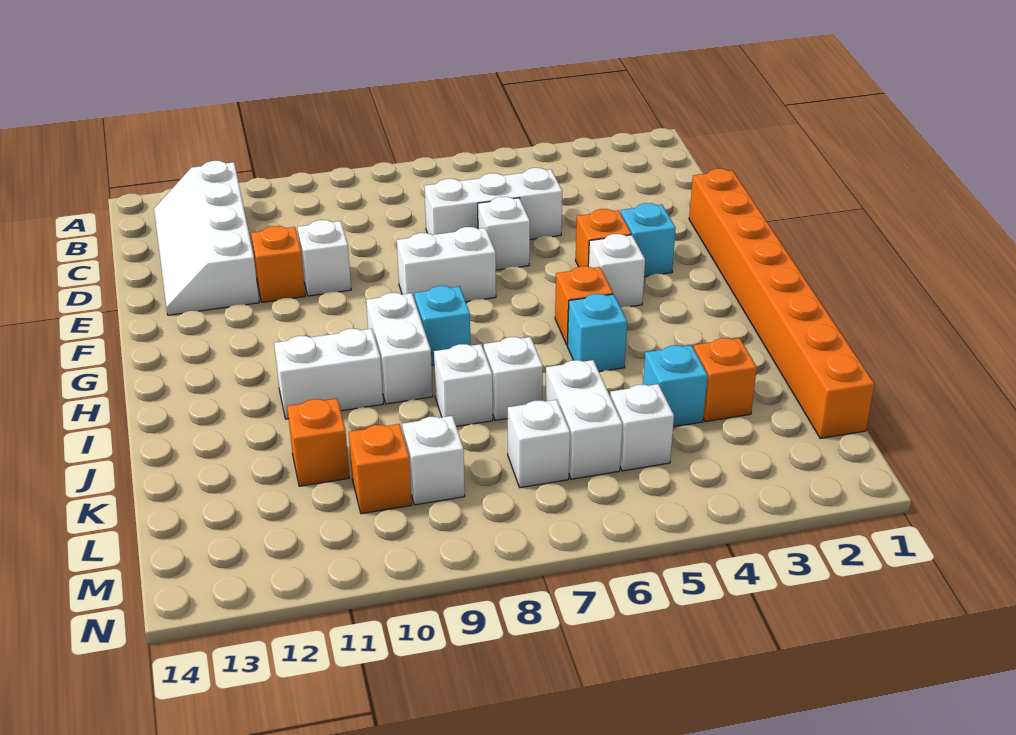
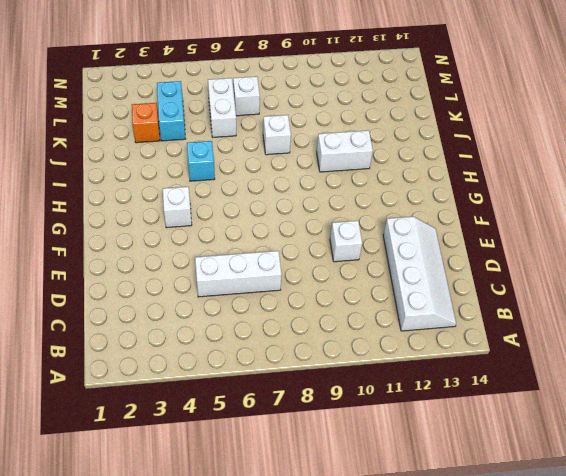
cyan brick K4:L4 level 1 -> cyan brick K4 level 1
none -> orange brick E1:L1 level 1
none -> white brick E6 level 1
none -> orange brick E11 level 1

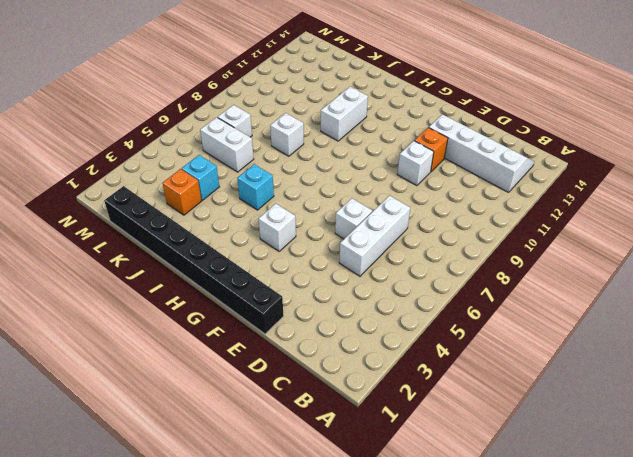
black brick E1:L1 level 1 -> orange brick E1:L1 level 1
none -> cyan brick F3 level 1
none -> orange brick F4 level 1
none -> white brick F7:F8 level 1

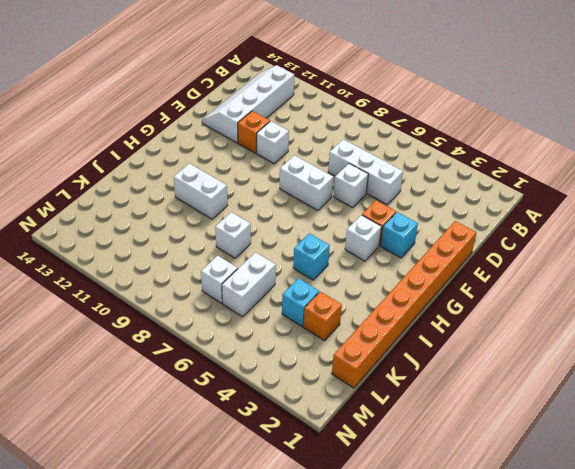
none -> orange brick H5 level 1
none -> cyan brick H8 level 1
none -> white brick H9:I9 level 1

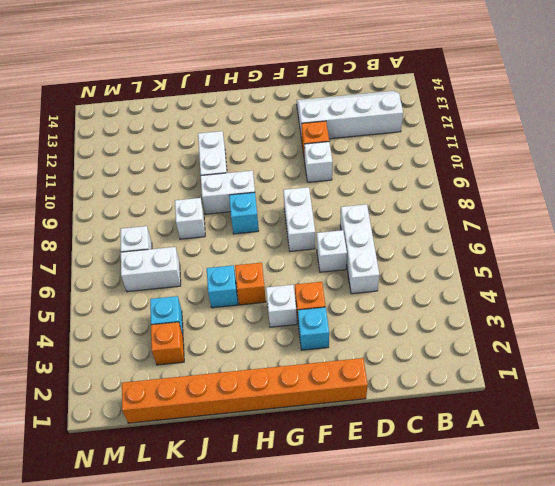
none -> white brick J7 level 1
none -> orange brick K11 level 1
none -> white brick L5 level 1

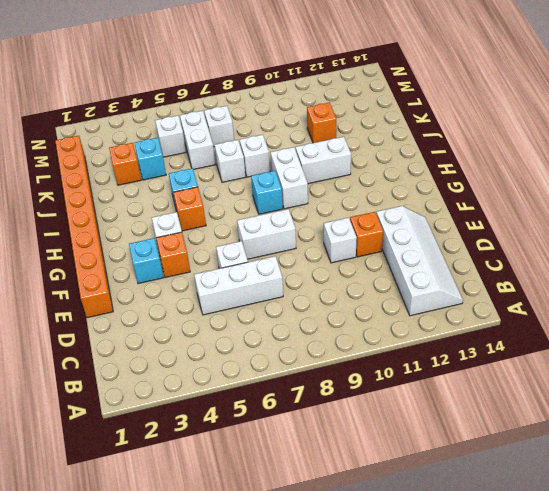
none -> white brick L9 level 1
none -> orange brick L10 level 1

